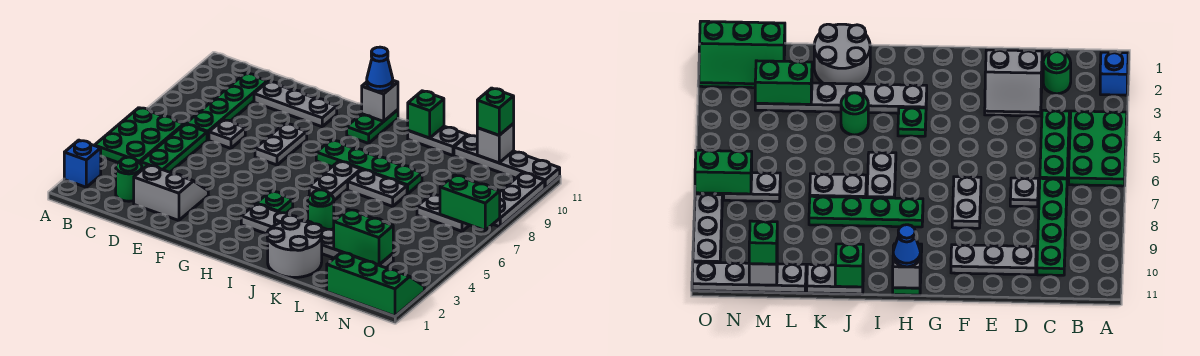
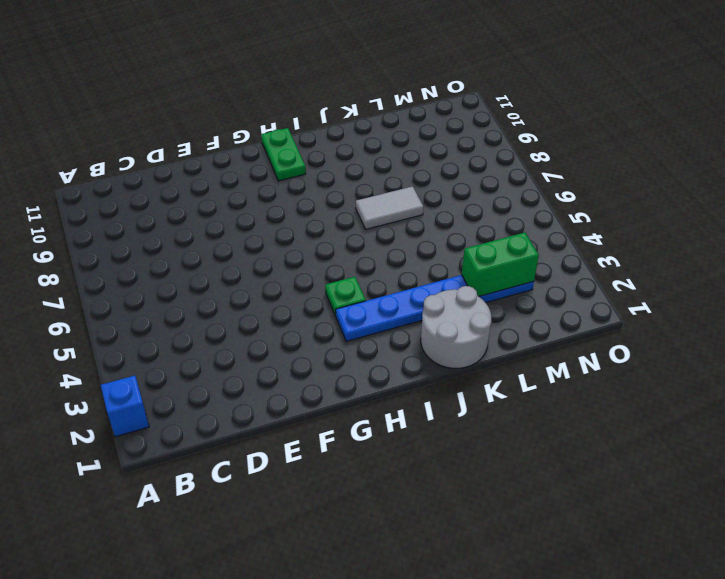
blue plate H3:M3 level 1 -> grey plate H3:M3 level 1
grey tile J7:K7 level 1 -> grey plate J7:K7 level 1
none -> green plate A4:B6 level 1
none -> green round brick C2 level 1
none -> green plate C4:C6 level 1

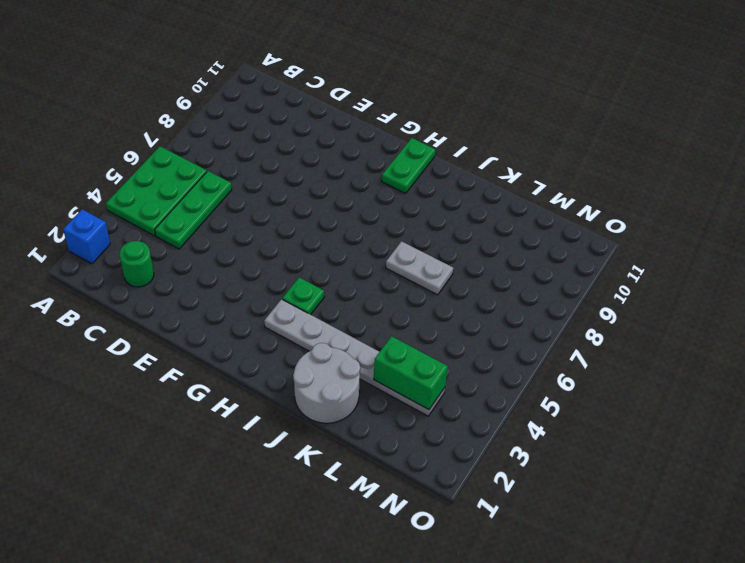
none -> green plate C7:C10 level 1
none -> grey slope D2:E3 level 1 top 2
none -> grey plate D7 level 1

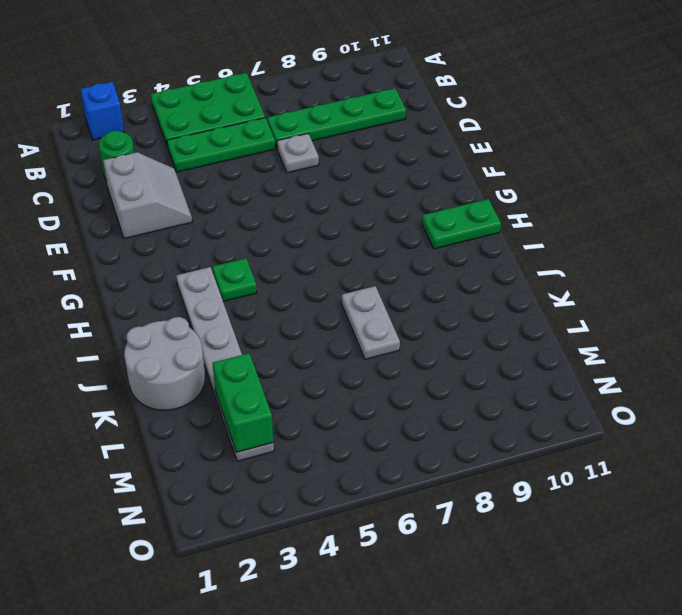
none -> grey plate D10:F10 level 1
none -> grey plate F7:F8 level 1
none -> green plate H8:K8 level 1

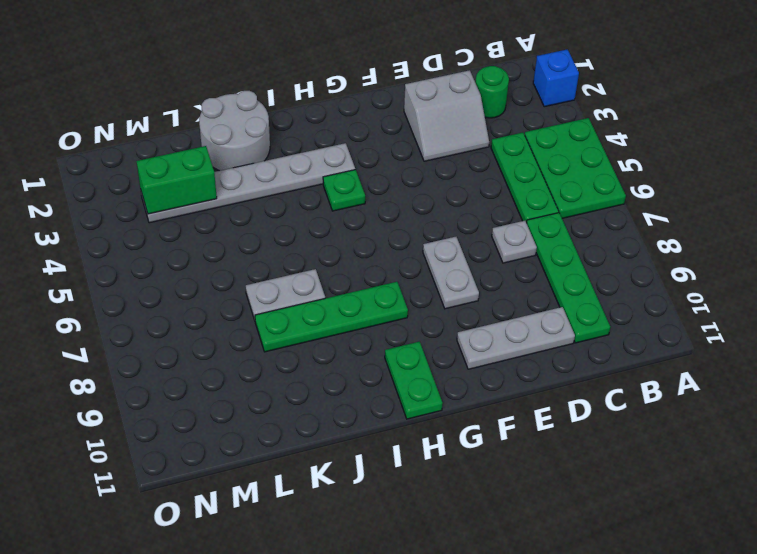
none -> grey plate I6:I7 level 1
none -> green round brick J4 level 1
none -> grey plate J11:K11 level 1

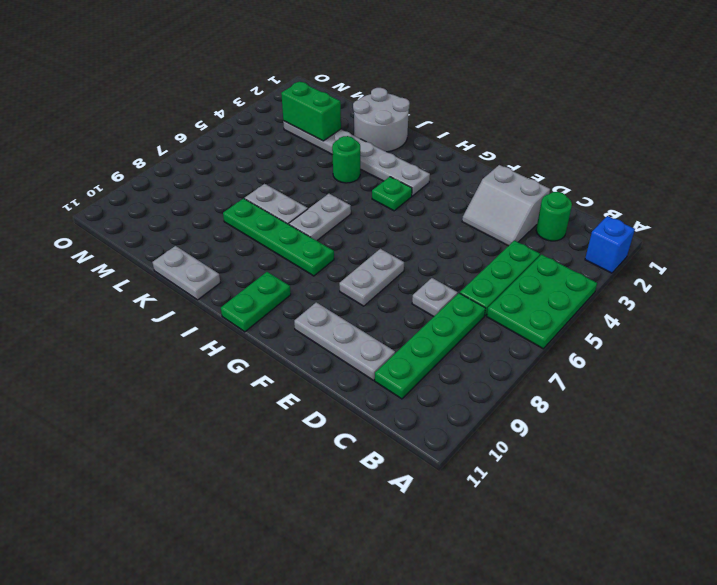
none -> grey plate L11:O11 level 1
none -> green slope M1:O2 level 1 top 1
none -> grey plate M7:N7 level 1

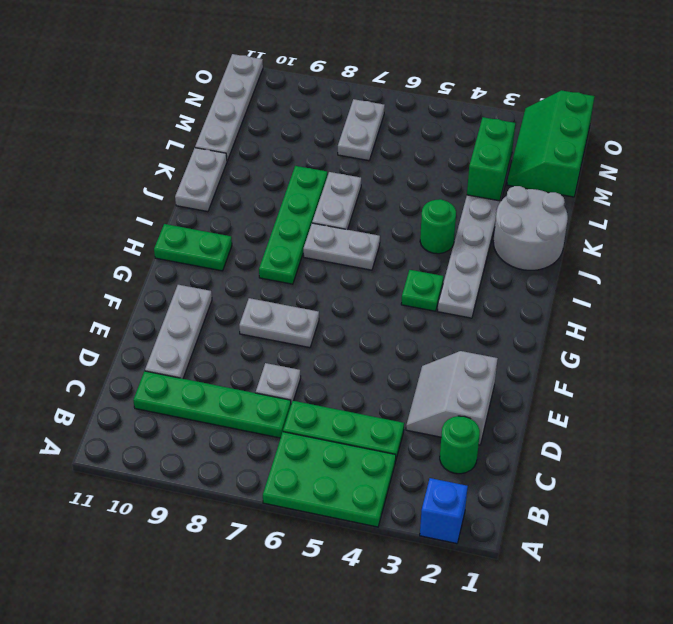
none -> grey plate O8:O10 level 1
none -> grey brick H11 level 2
none -> green brick J11 level 2

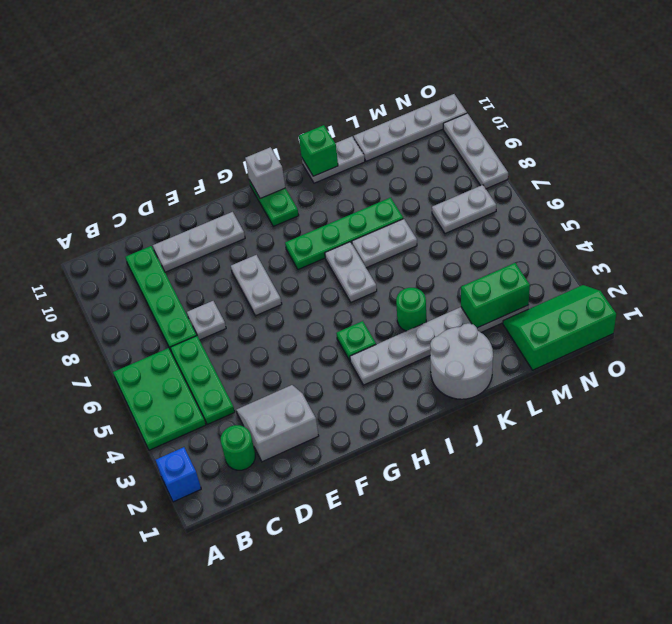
none -> grey brick M11 level 2
none -> green brick N7:O7 level 2
none -> blue cone H11 level 3

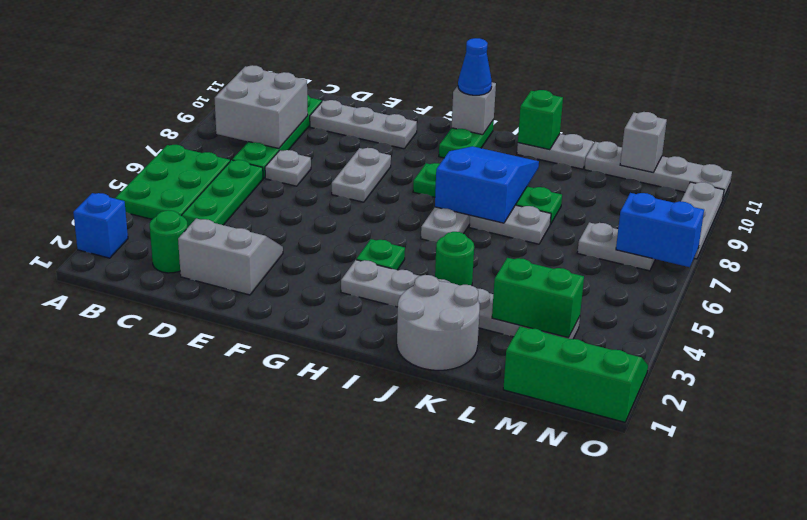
grey brick B8:C9 level 2 -> none
blue slope I7:J9 level 2 top 7 -> none
blue brick N7:O7 level 2 -> green brick N7:O7 level 2
none -> green brick M11 level 3

